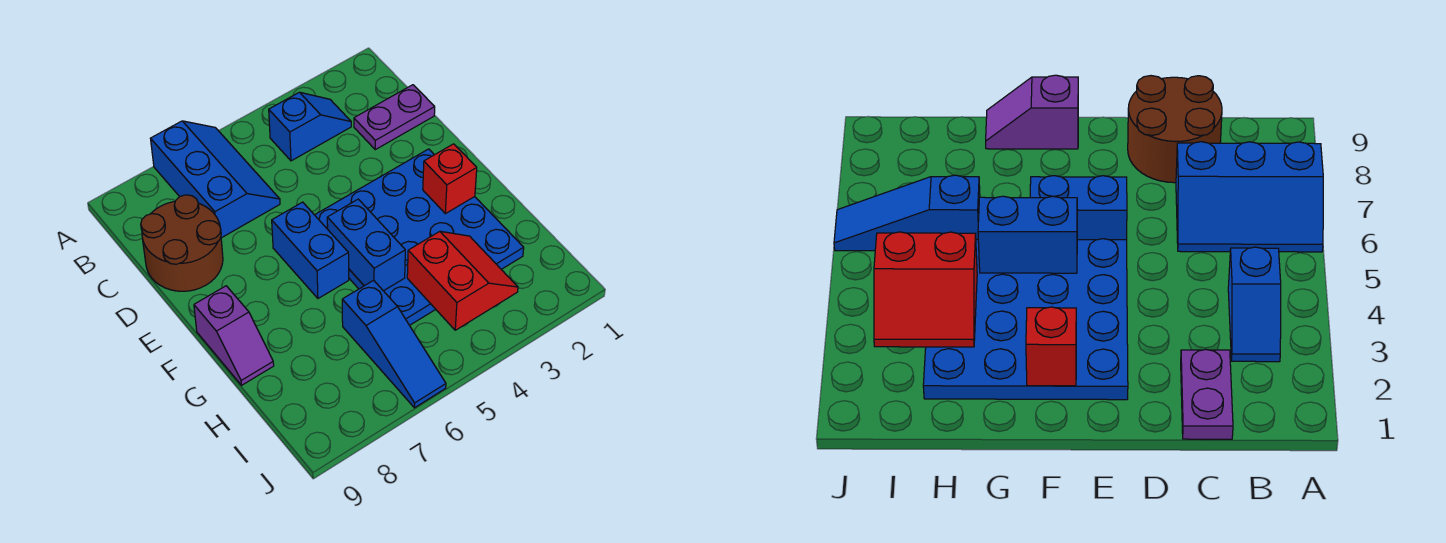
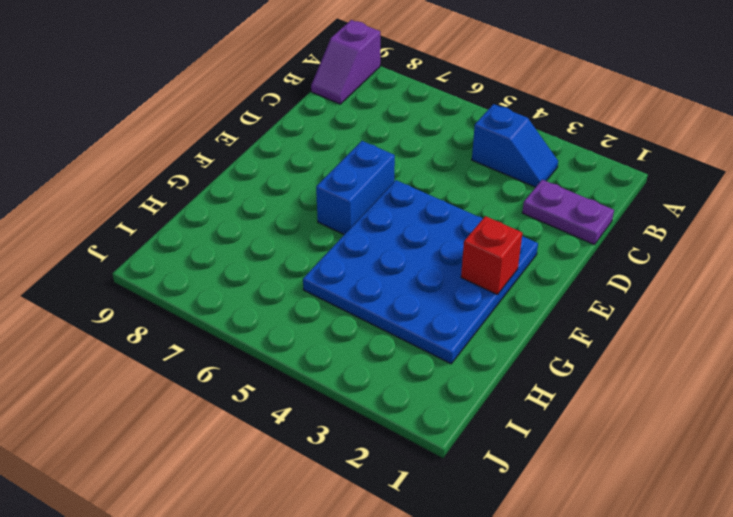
purple slope A9:B9 level 1 top A -> purple slope F9:G9 level 1 top F
none -> blue slope A6:C7 level 1 top 7
none -> brown round brick C8:D9 level 1

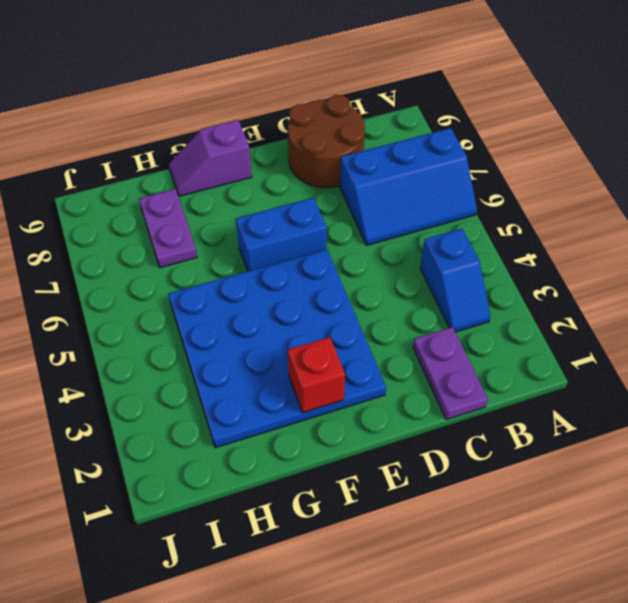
purple plate H7:H8 level 1 -> none
none -> blue slope H6:J6 level 1 top H
none -> blue brick F5:G5 level 2

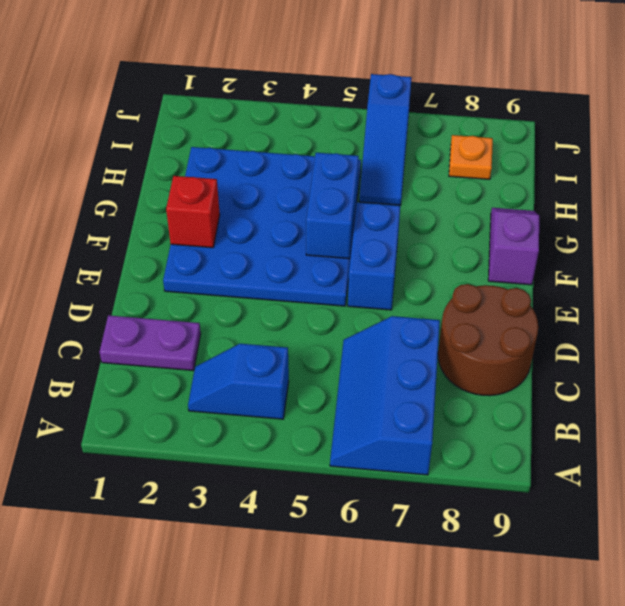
blue slope H6:J6 level 1 top J -> blue slope H6:J6 level 1 top H
orange plate I8 level 1 -> none
none -> red slope H3:I4 level 2 top 4

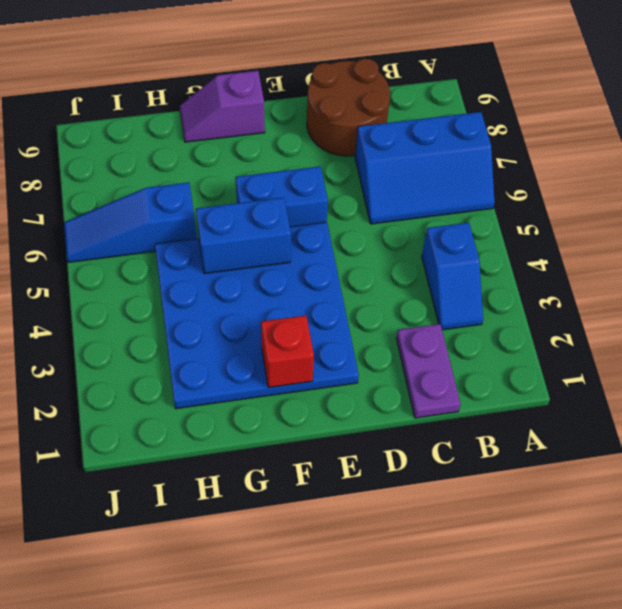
none -> red slope H3:I4 level 2 top 4

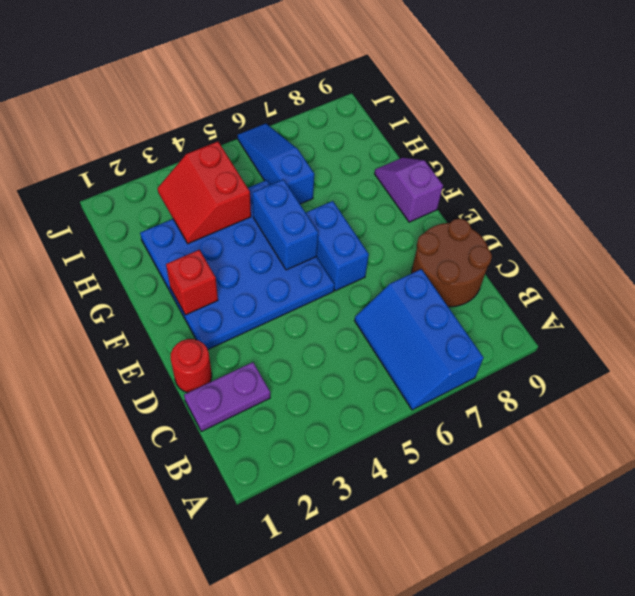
red round brick D1 level 1 -> none
none -> blue slope B3:B4 level 1 top 4

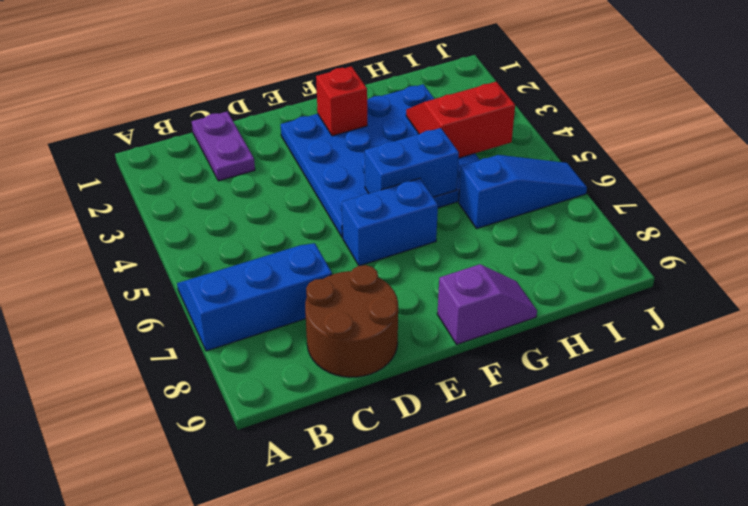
none -> blue slope B3:B4 level 1 top 4

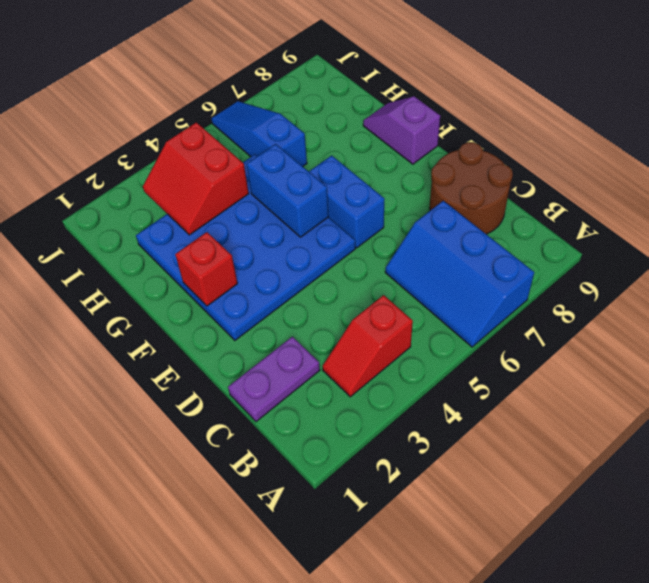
red slope B3:B4 level 1 top 4 -> blue slope B3:B4 level 1 top 4

